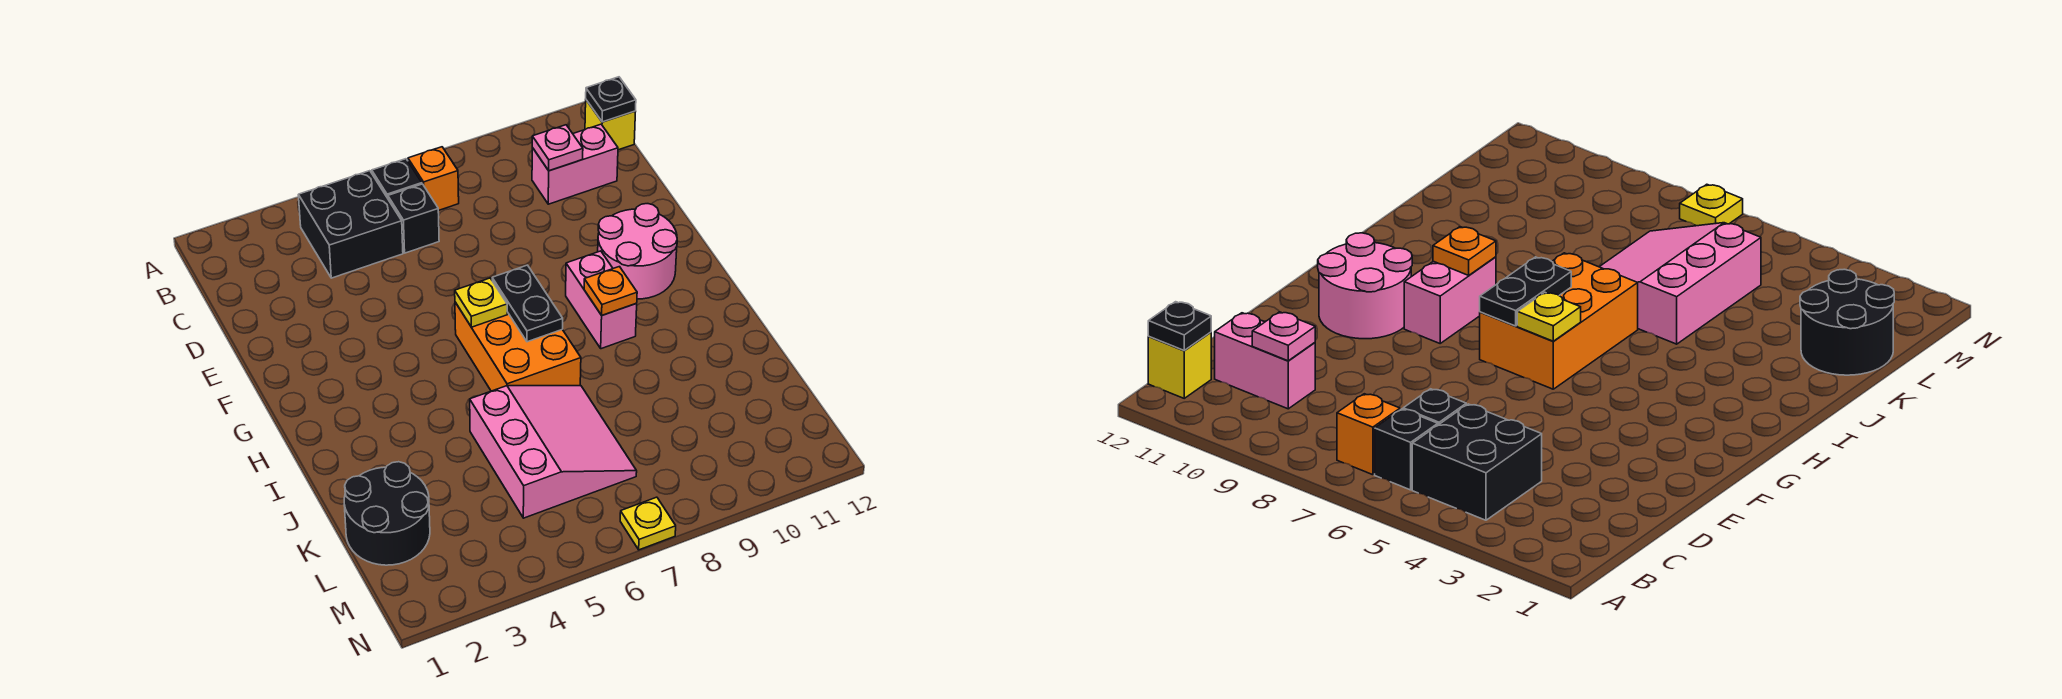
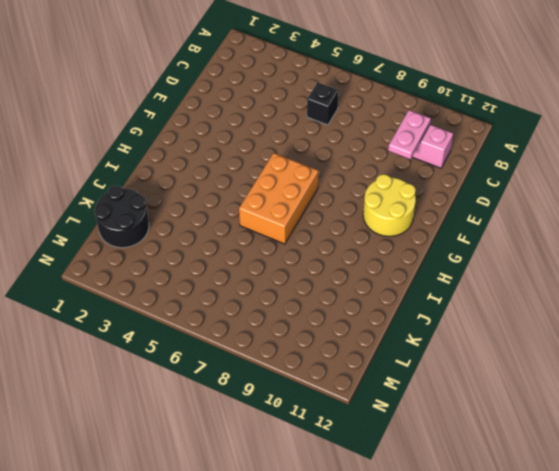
pink plate C10:D10 level 2 -> pink plate C10 level 2
yellow round brick F10:G11 level 1 -> pink round brick F10:G11 level 1
none -> black brick B4:C5 level 1
none -> black brick B6 level 1
none -> orange brick B7 level 1

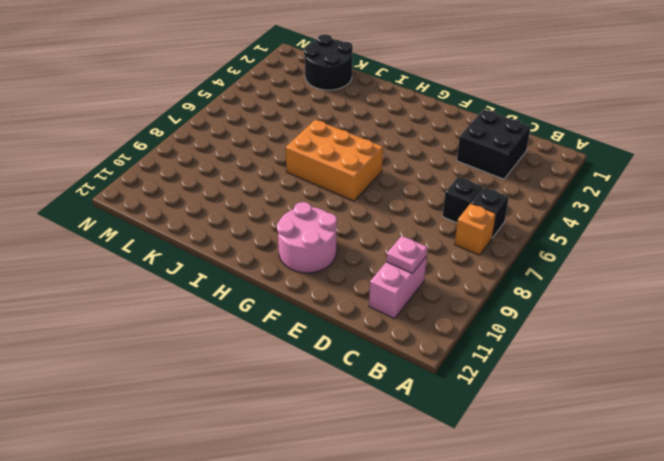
black brick C2:D3 level 1 -> black brick B4:C5 level 1
none -> yellow brick B12 level 1
none -> pink brick G9:H9 level 1
none -> pink slope J5:L7 level 1 top 5

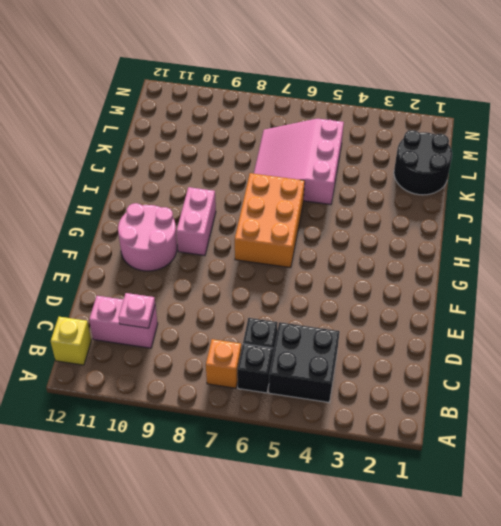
none -> yellow plate N7 level 1
none -> black plate B12 level 2
none -> yellow plate G6 level 2

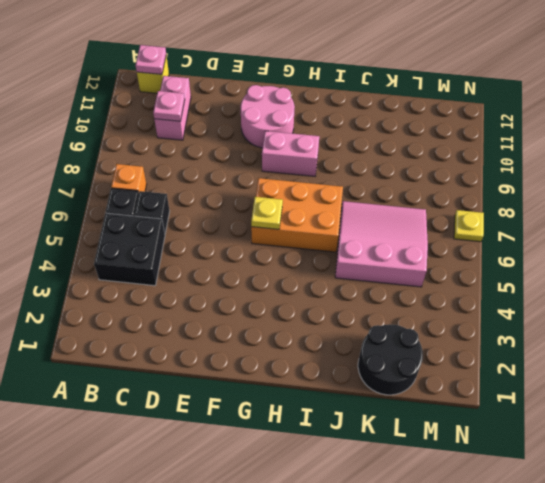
pink plate B12 level 2 -> black plate B12 level 2
none -> black plate G7:H7 level 2
none -> orange plate H9 level 2

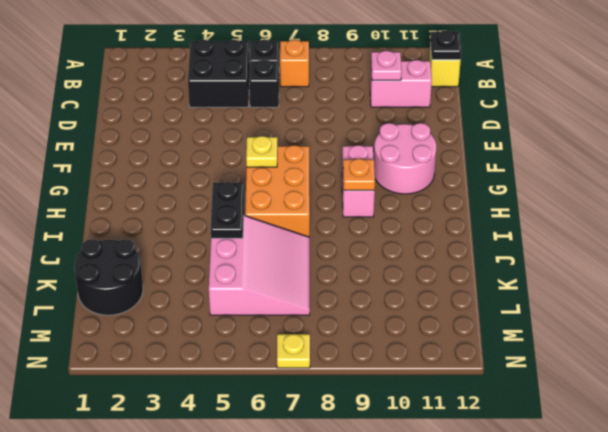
black plate I5:J5 level 2 -> black plate G7:H7 level 2

